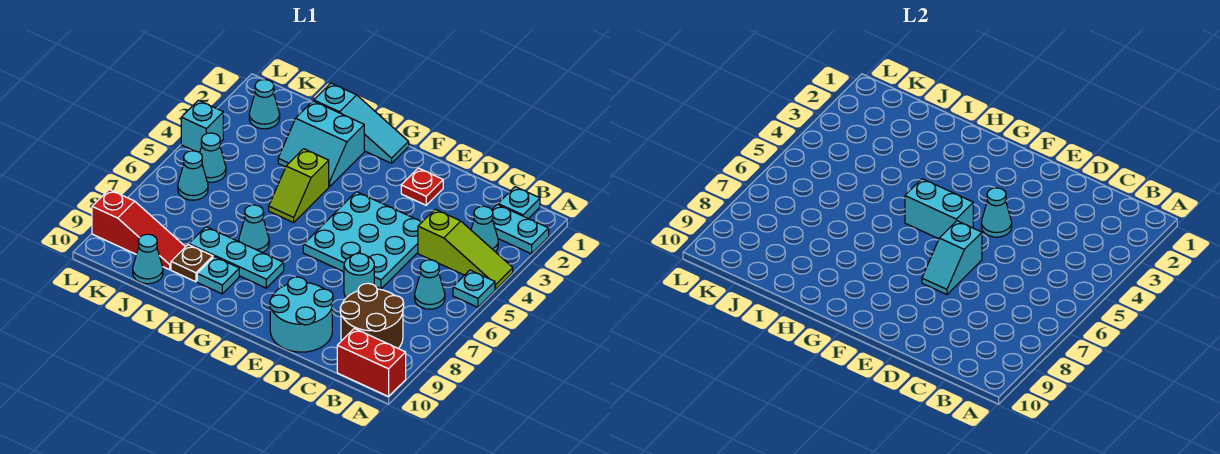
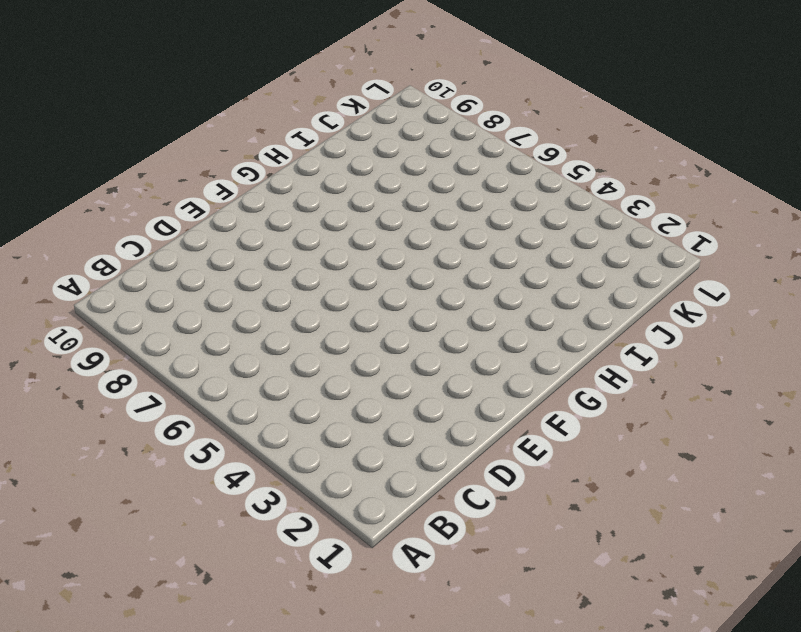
none -> cyan plate A2:B2 level 1
none -> lime slope A4:C4 level 1 top C
none -> cyan plate A5 level 1

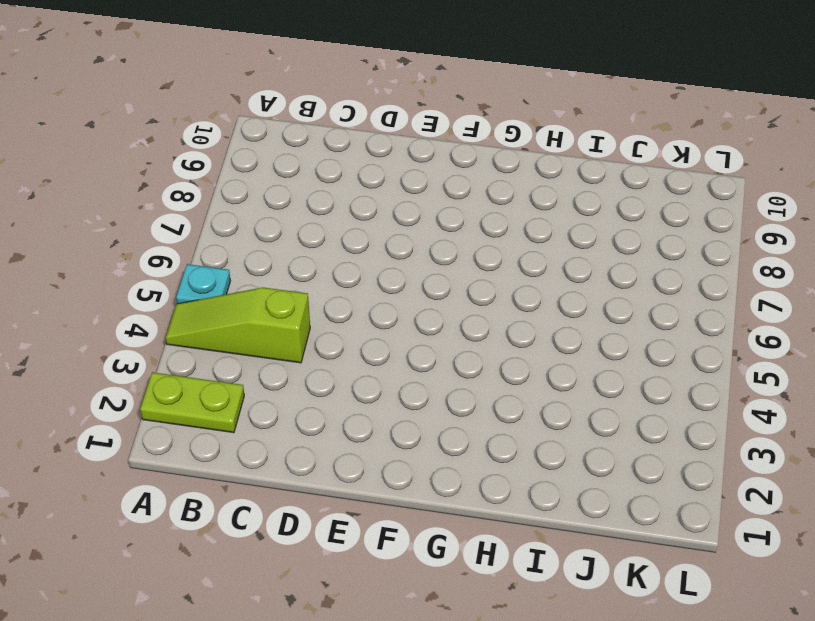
lime plate A2:B2 level 1 -> cyan plate A2:B2 level 1
none -> red brick A10:B10 level 1
none -> cyan plate B1 level 1
none -> cyan cone B3 level 1

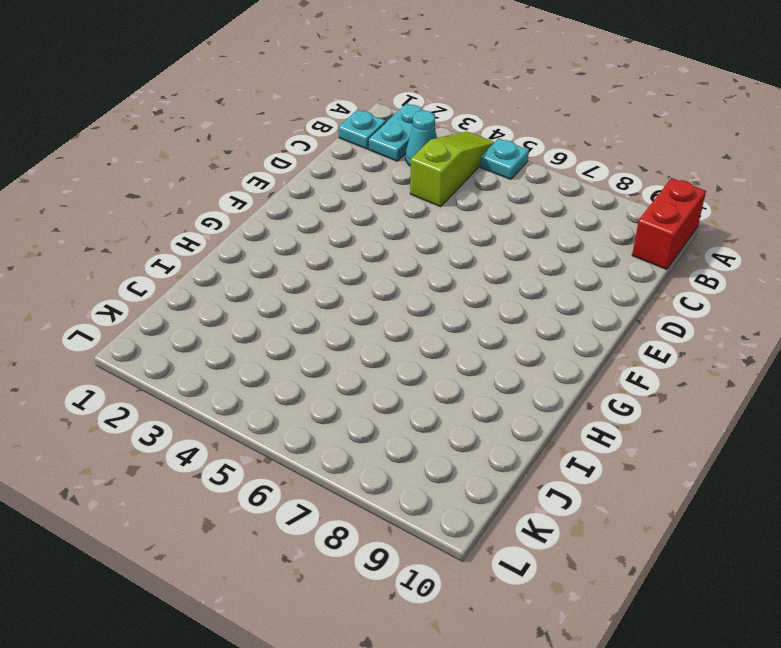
none -> cyan cone B6 level 1
none -> brown round brick B8:C9 level 1
none -> cyan plate D4:F6 level 1

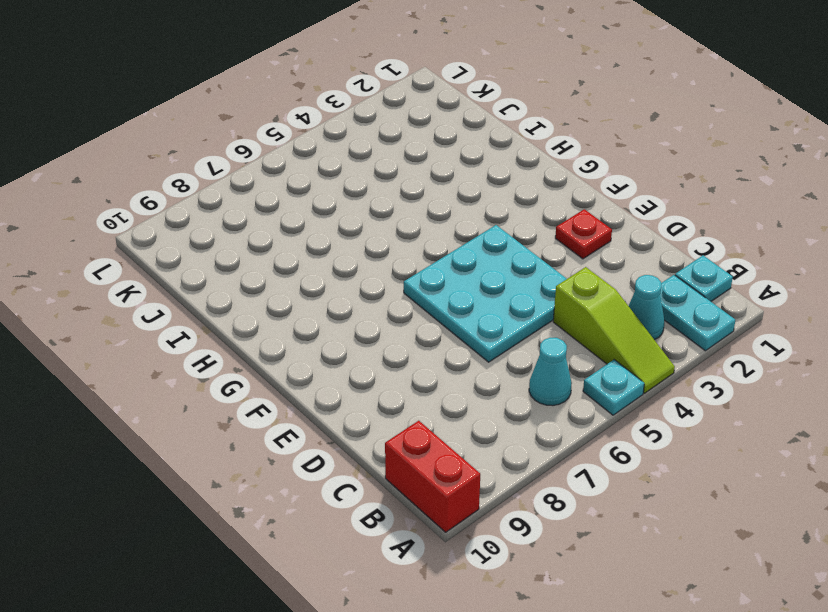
none -> brown round brick B8:C9 level 1
none -> cyan round brick D7 level 1
none -> cyan round brick D9:E10 level 1

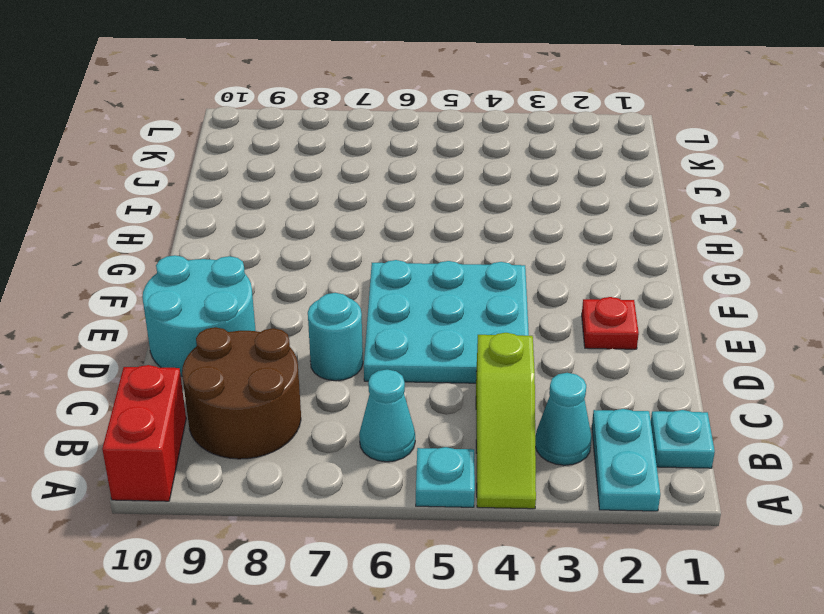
none -> cyan slope G1:I1 level 1 top I
none -> cyan plate G8:I8 level 1
none -> cyan slope H2:I3 level 1 top 2

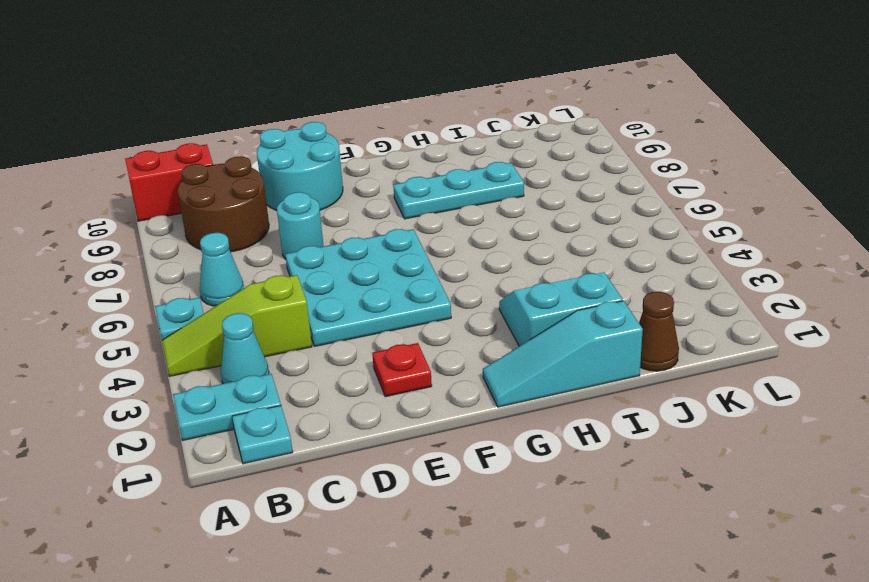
brown cone J1 level 1 -> none
none -> lime slope H4:H5 level 1 top 4
none -> cyan cone H7 level 1
none -> cyan plate H9 level 1

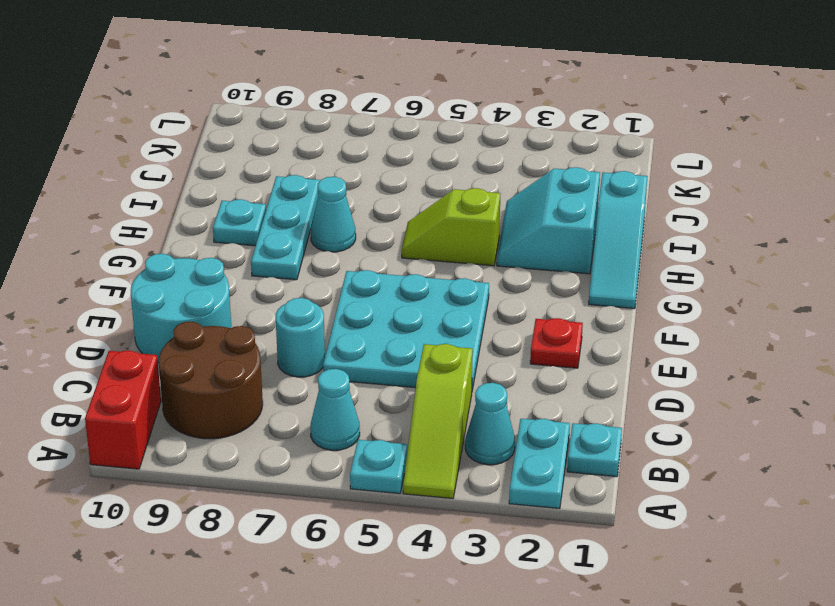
none -> brown plate I9 level 1
none -> red slope J9:L9 level 1 top L
none -> cyan cone J10 level 1

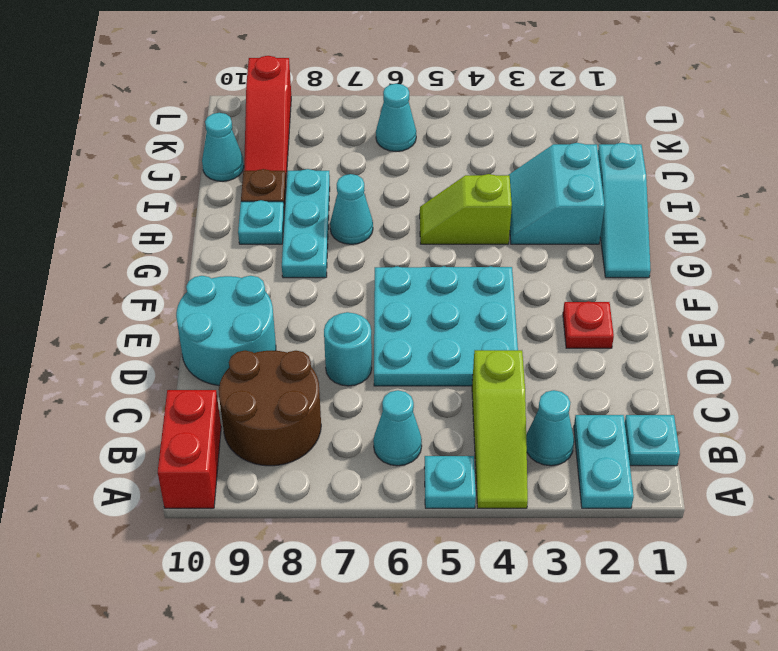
none -> cyan cone K2 level 1
none -> cyan cone K5 level 1
none -> cyan brick L4 level 1

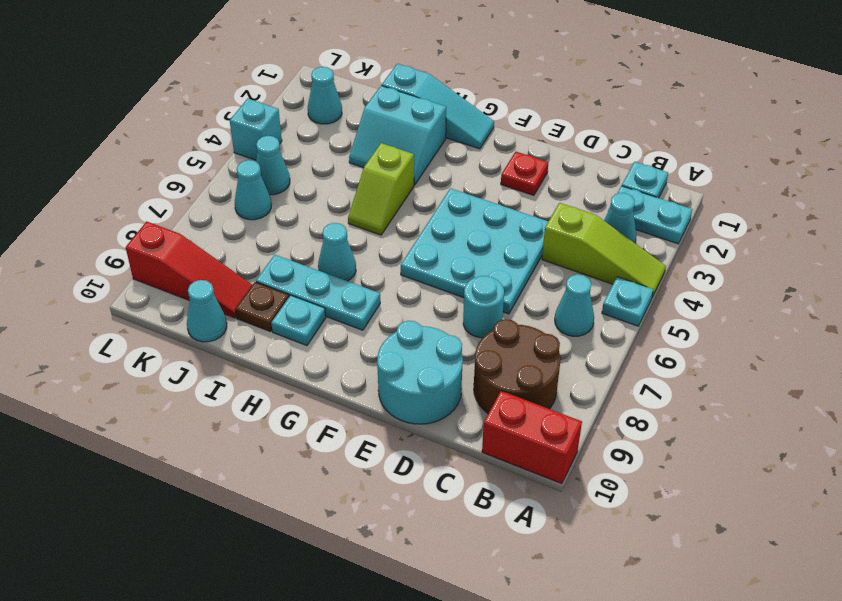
none -> cyan cone E4 level 2
none -> cyan slope E6:E7 level 2 top 6
none -> cyan brick F5:G5 level 2

